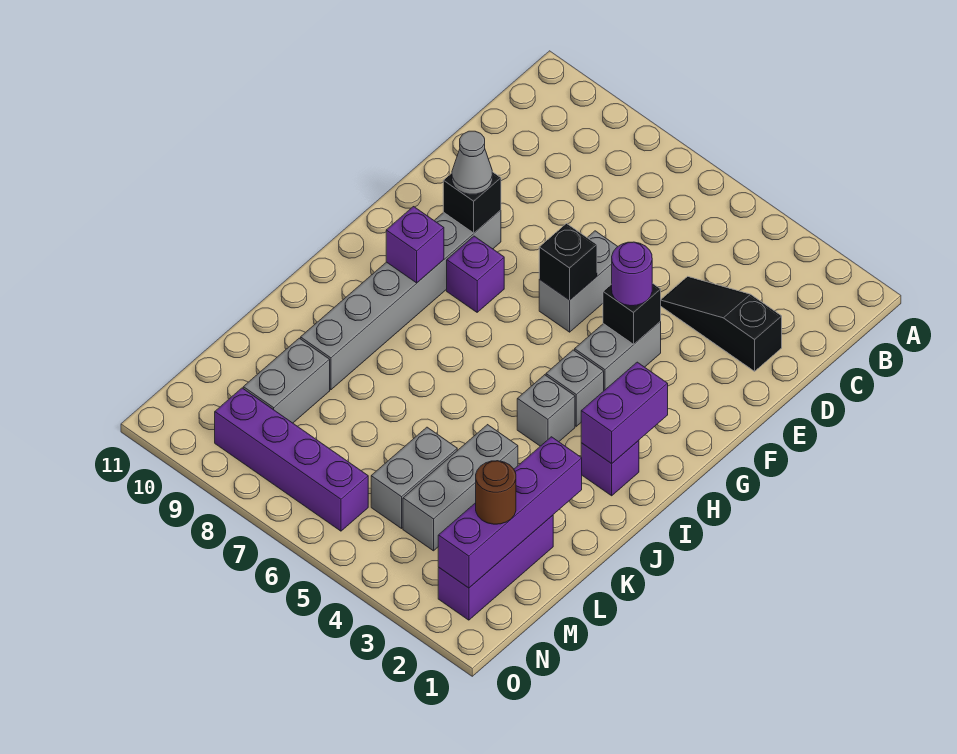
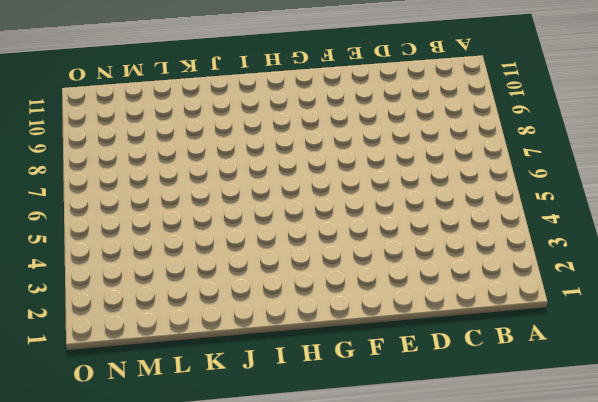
none -> black slope D2:D4 level 1 top 2
none -> grey brick E6:F6 level 1
none -> grey brick F4:G4 level 1

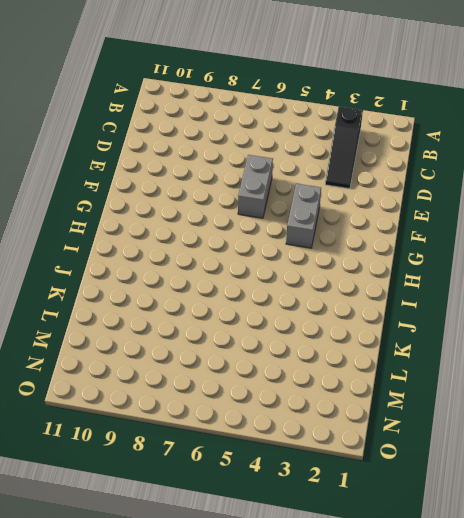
black slope B3:D3 level 1 top B -> black slope D2:D4 level 1 top 2
none -> grey brick F9:K9 level 1
none -> purple brick G8 level 1
none -> grey brick H4 level 1

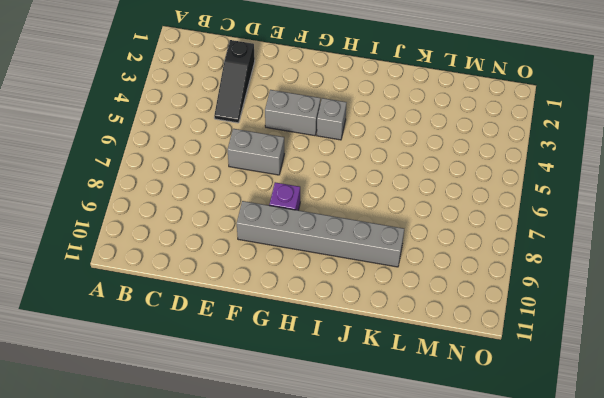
none -> purple brick I2 level 1
none -> grey brick I4 level 1
none -> grey brick K4:M4 level 1

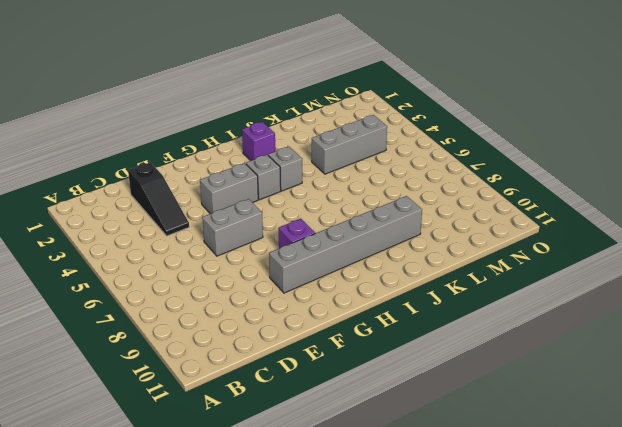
none -> purple brick L2:N2 level 1
none -> grey brick L5:M5 level 1
none -> grey brick L9:M9 level 1

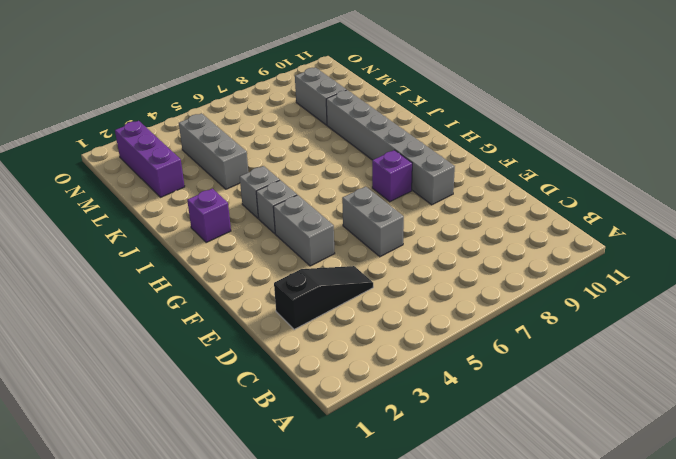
none -> grey brick L5:M5 level 1
none -> purple brick N6:N9 level 1
none -> black brick F4 level 2

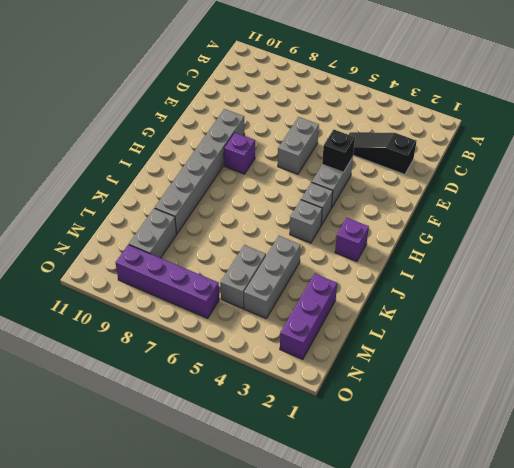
none -> black brick F6 level 2
none -> black brick F9 level 2
none -> purple brick H2:I2 level 2

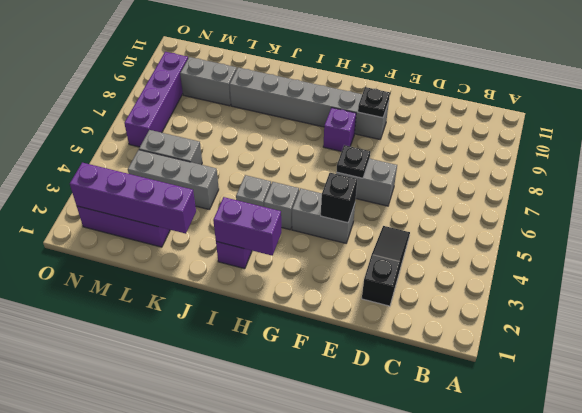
black plate F6 level 2 -> black brick F6 level 2
black plate F9 level 2 -> black brick F9 level 2
none -> purple brick H9 level 2
none -> purple round brick F4 level 3
none -> grey cone F9 level 3

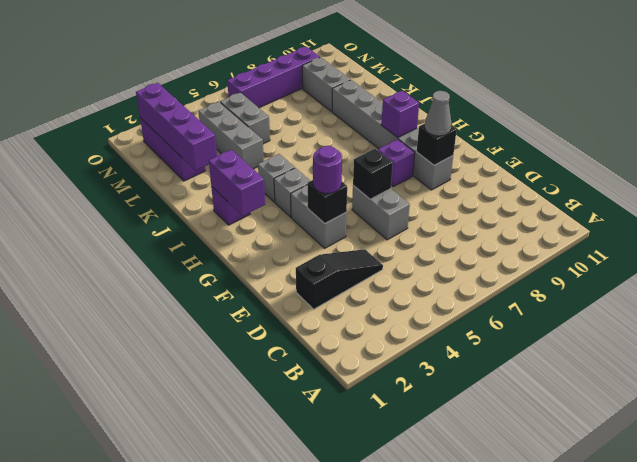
none -> brown round brick M2 level 3

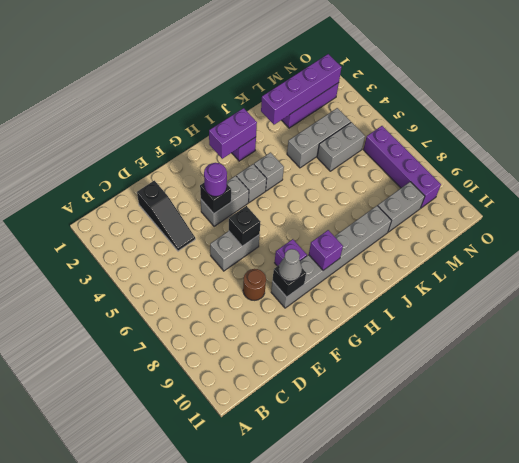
brown round brick E8 level 1 -> brown round brick M2 level 3

